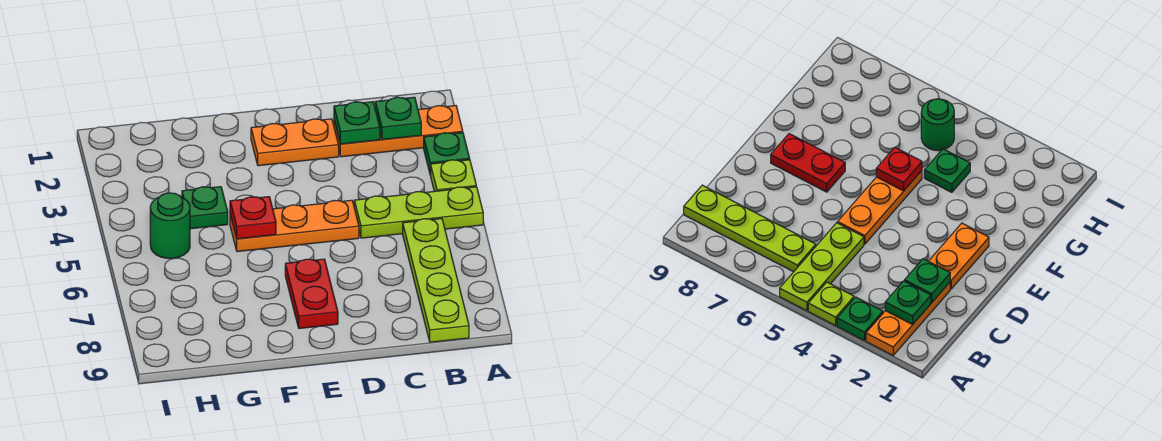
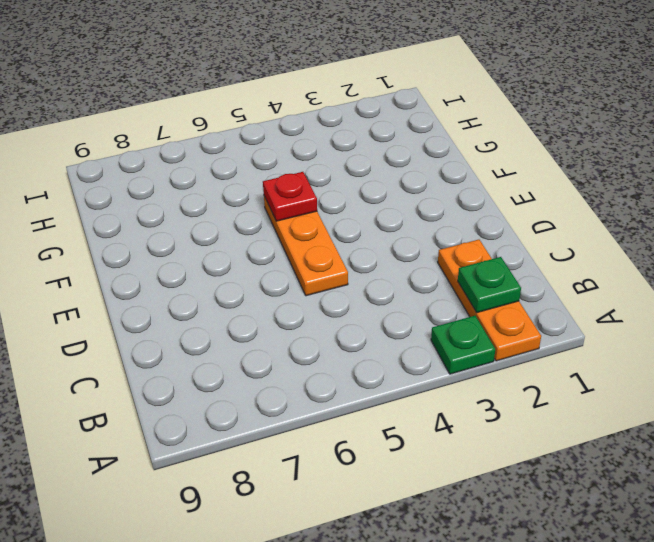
none -> lime plate A4 level 1
none -> lime plate A5:C5 level 1
none -> lime plate B6:B9 level 1

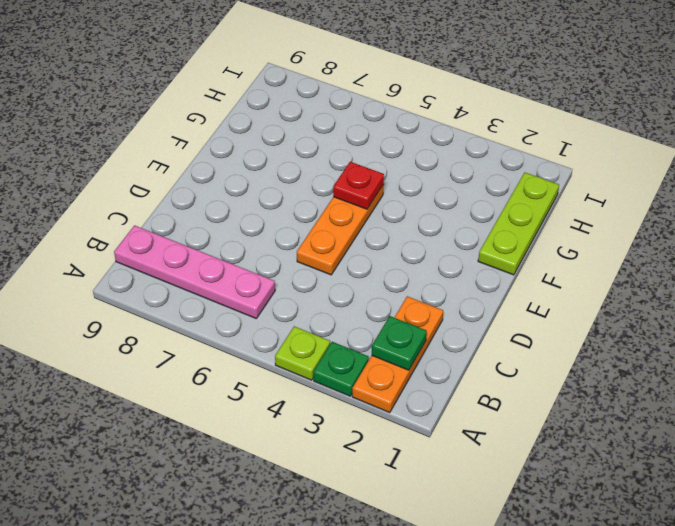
pink plate B6:B9 level 1 -> lime plate B6:B9 level 1
lime plate F1:H1 level 1 -> lime plate A5:C5 level 1
none -> orange plate D2:E2 level 1
none -> red plate E7:E8 level 1
none -> green plate G4 level 1

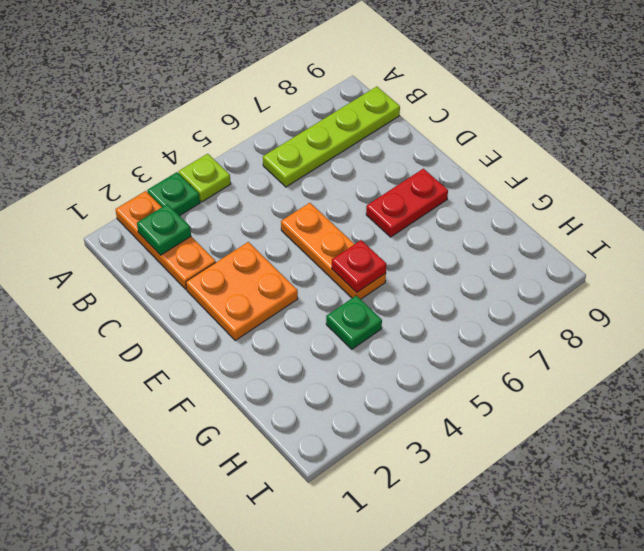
orange plate D2:E3 level 1 -> orange plate D2:E2 level 1
none -> lime plate A5:C5 level 1
none -> green round brick H5 level 1
none -> green plate C2 level 2

